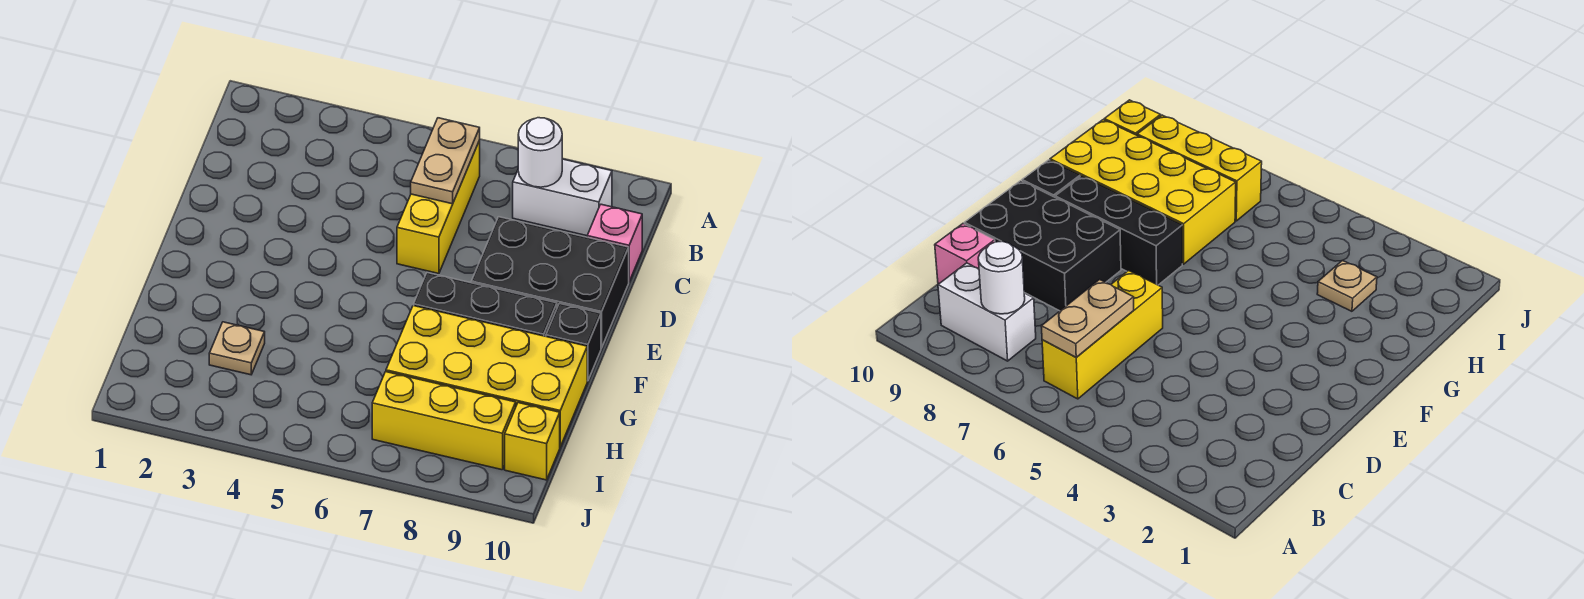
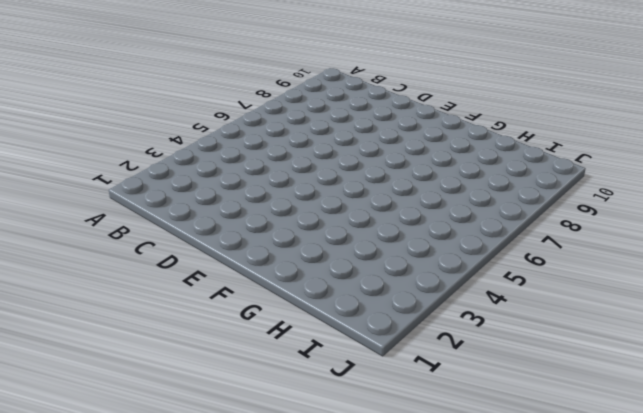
none -> yellow brick B6:D6 level 1
none -> white brick B8:B9 level 1
none -> pink brick C10 level 1

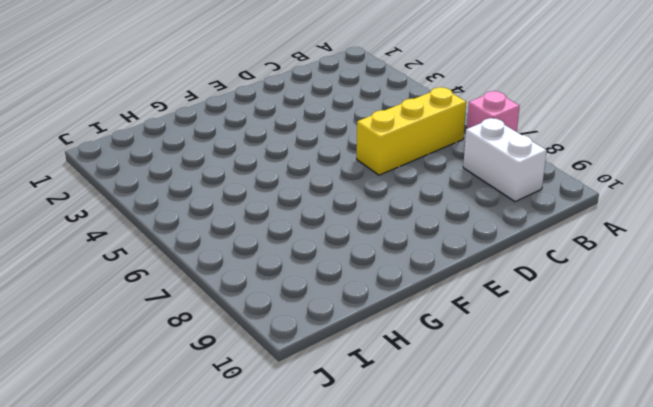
pink brick A7 level 1 -> pink brick C10 level 1
none -> black brick D8:E10 level 1
none -> black brick F7:F9 level 1
none -> black brick F10 level 1

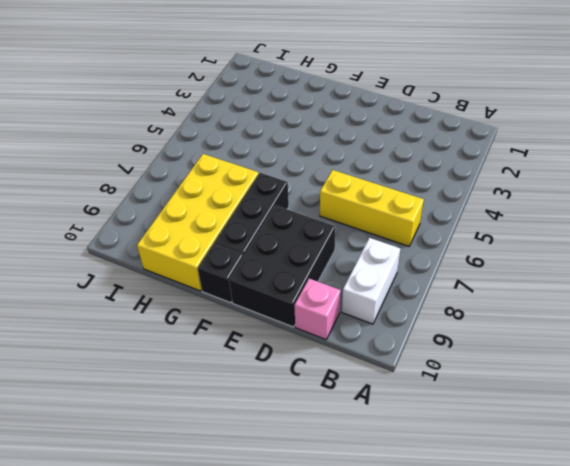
none -> tan plate H3 level 1
none -> yellow brick I7:I9 level 1
none -> yellow brick I10 level 1

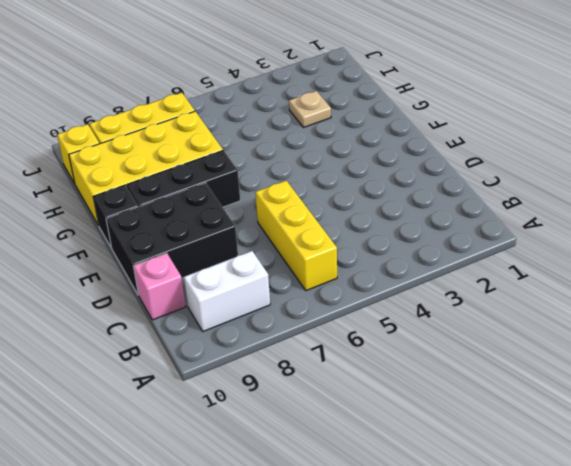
none -> tan plate B6:C6 level 2
none -> white round brick B8 level 2

